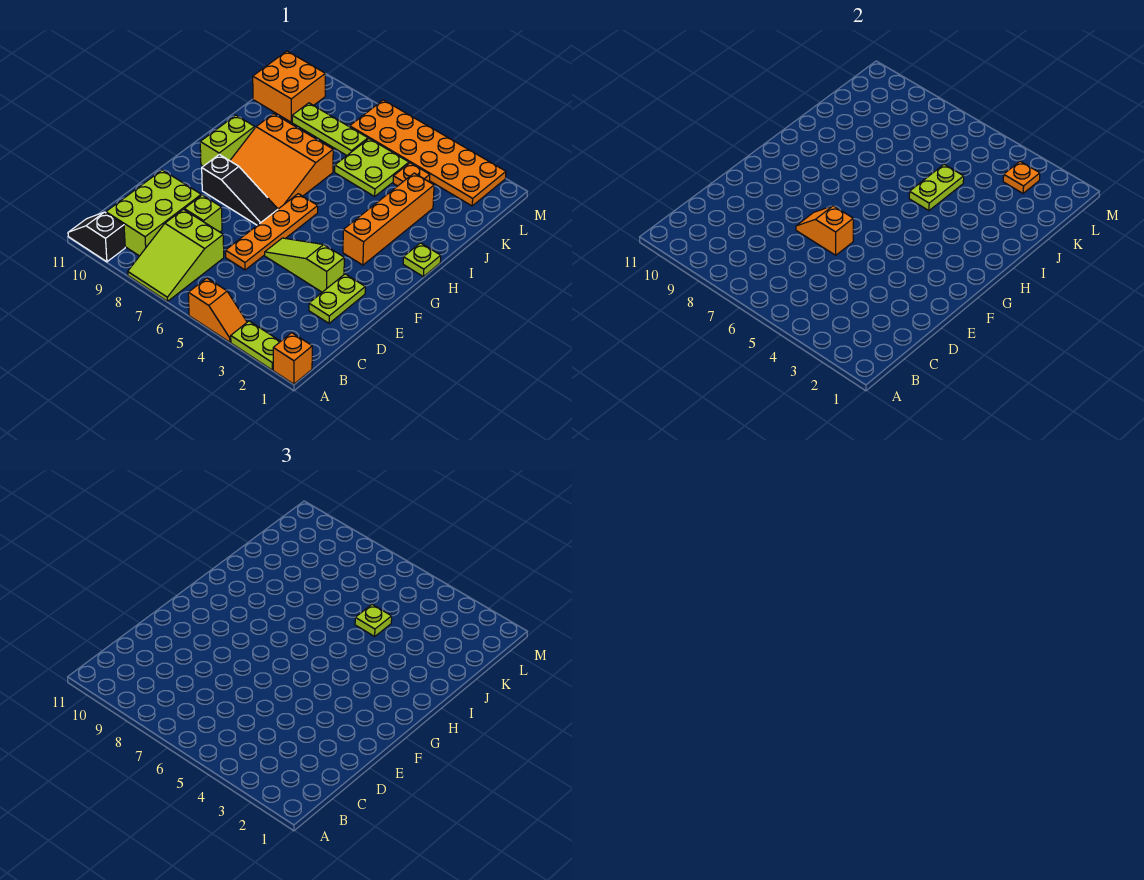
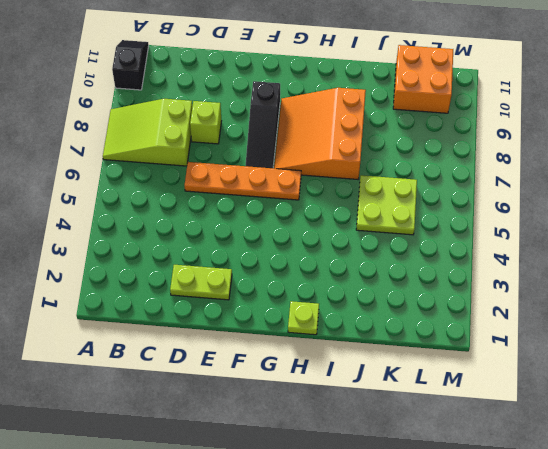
none -> orange brick A1 level 1
none -> lime plate A2:A3 level 1
none -> orange slope A4:A5 level 1 top 5

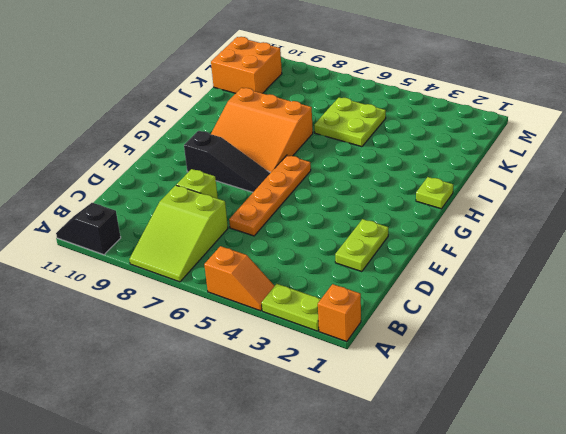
none -> lime brick B9:D10 level 1
none -> lime slope E3:E5 level 1 top 3
none -> orange brick G3:J3 level 1

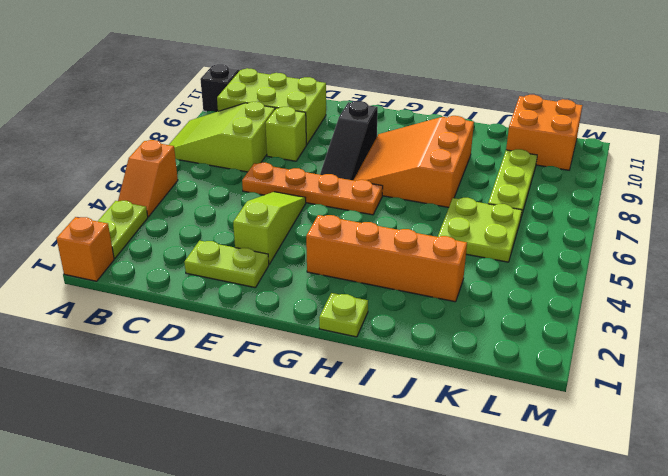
none -> lime brick G10:H10 level 1
none -> orange plate K4 level 1
none -> orange plate L2:M7 level 1

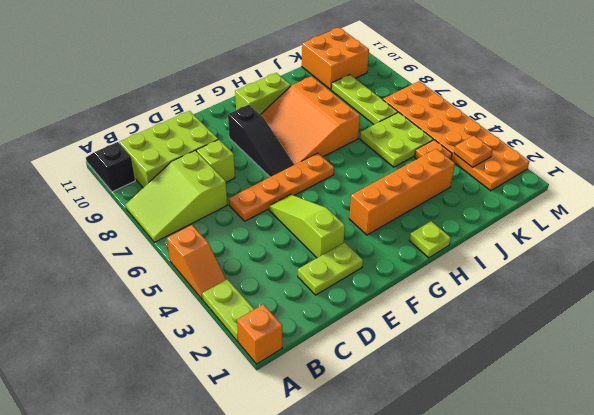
none -> orange slope E6:E7 level 2 top 6
none -> lime plate I5:J5 level 2
none -> lime plate J5 level 3

